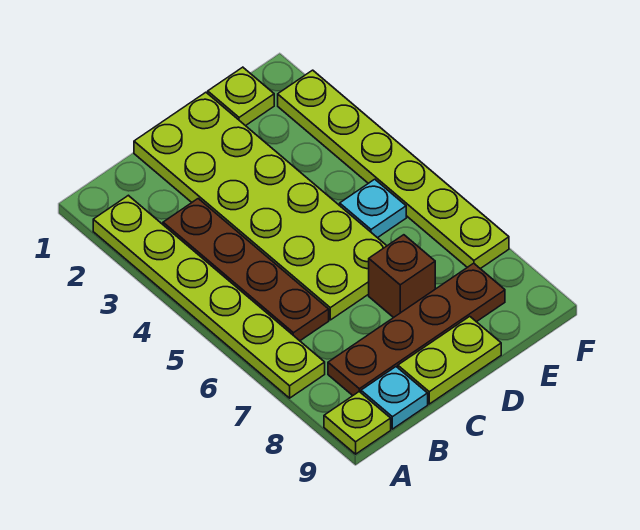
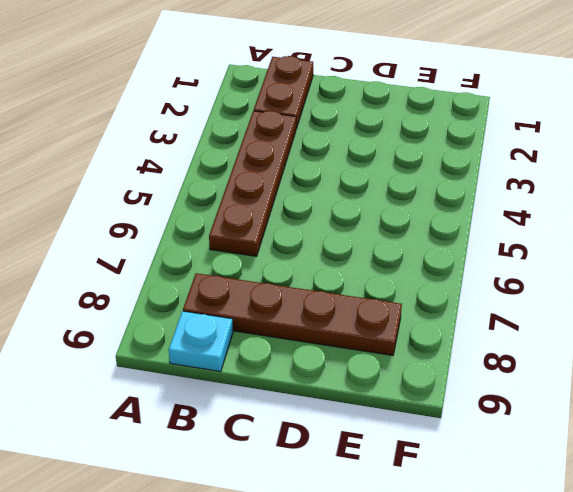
brown plate B1:B2 level 1 -> none
none -> lime plate A2:A7 level 1
none -> lime plate A9 level 1

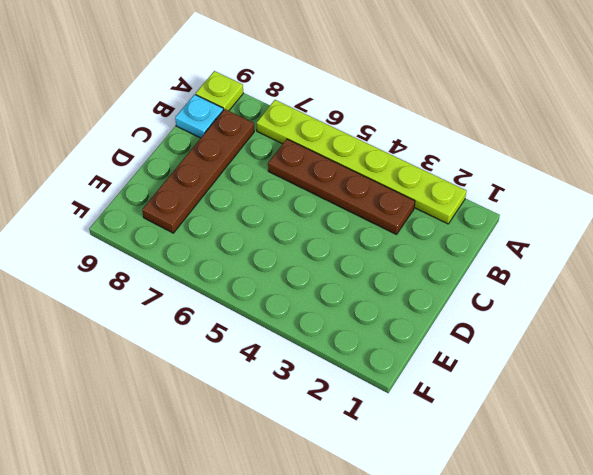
none -> lime plate C1:D6 level 1
none -> lime plate C9:D9 level 1

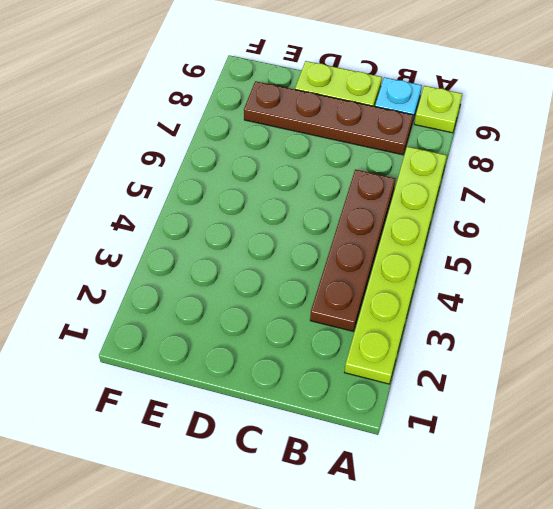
none -> lime plate C1:D6 level 1
none -> brown brick D7 level 1

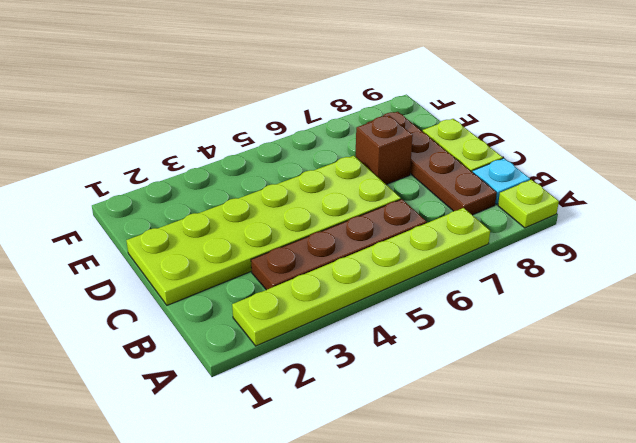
none -> lime plate E1 level 1
none -> cyan plate E5 level 1

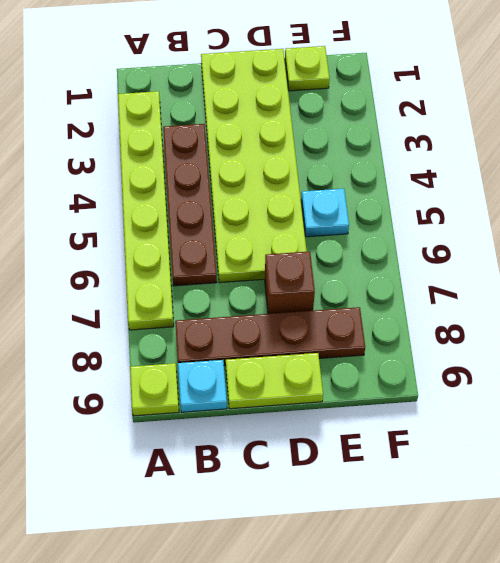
none -> lime plate F2:F7 level 1

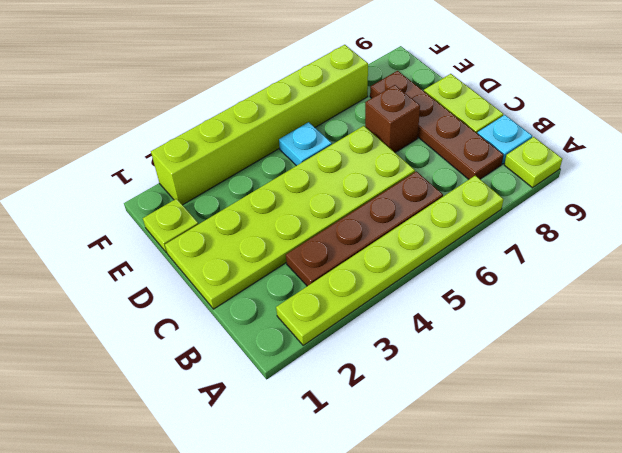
lime brick F2:F7 level 1 -> lime plate F2:F7 level 1

